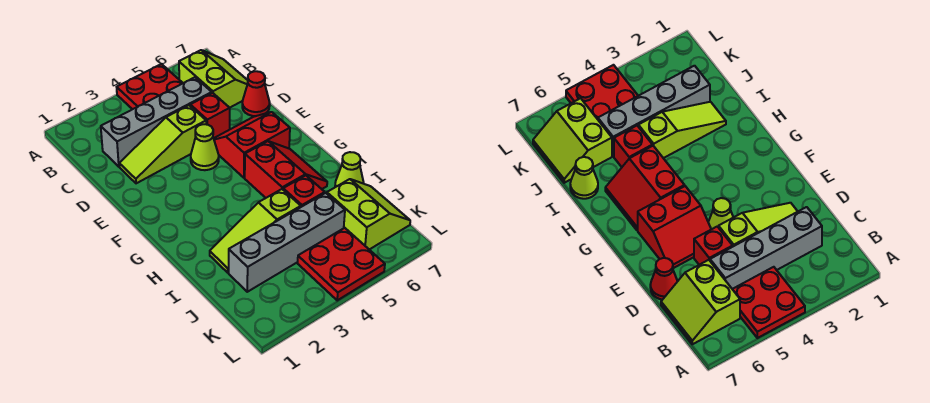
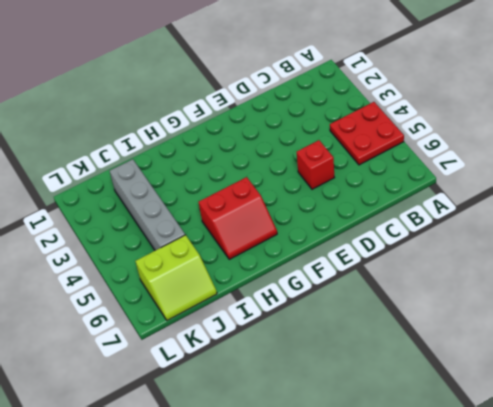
none -> lime slope B6:C7 level 1 top 6
none -> grey brick C2:C5 level 1
none -> lime slope D2:D4 level 1 top 4

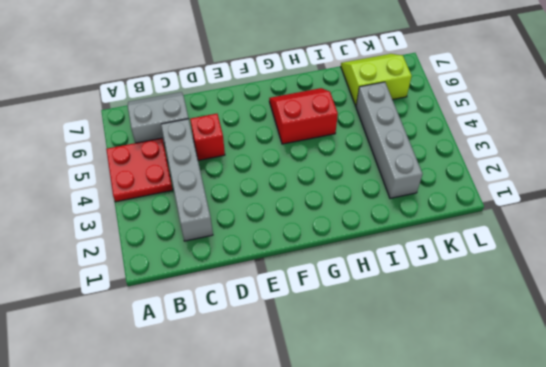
grey slope B6:C7 level 1 top 6 -> lime slope B6:C7 level 1 top 6
none -> lime slope D2:D4 level 1 top 4
none -> red cone D7 level 1
none -> lime cone E4 level 1

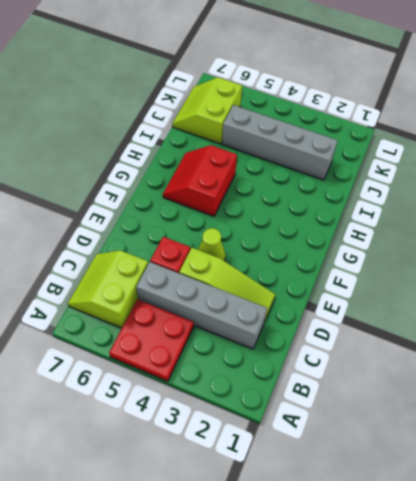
none -> red cone D7 level 1
none -> red slope E5:F6 level 1 top F
none -> lime slope I2:I4 level 1 top 4

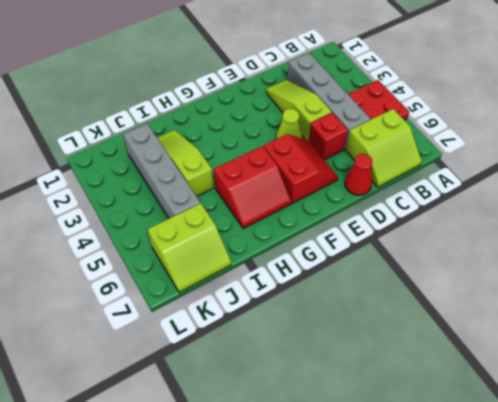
none -> red brick I5 level 1
none -> lime cone I7 level 1
none -> red plate K4:L5 level 1

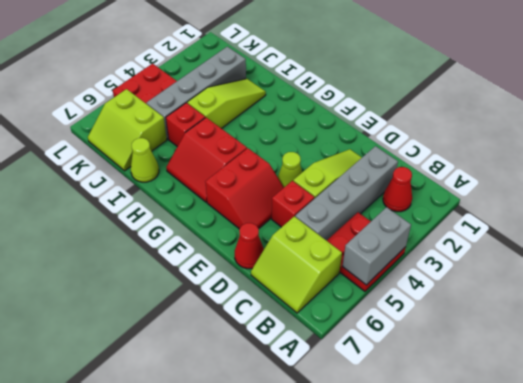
grey brick A4:A5 level 2 -> none
red cone B2 level 1 -> none

